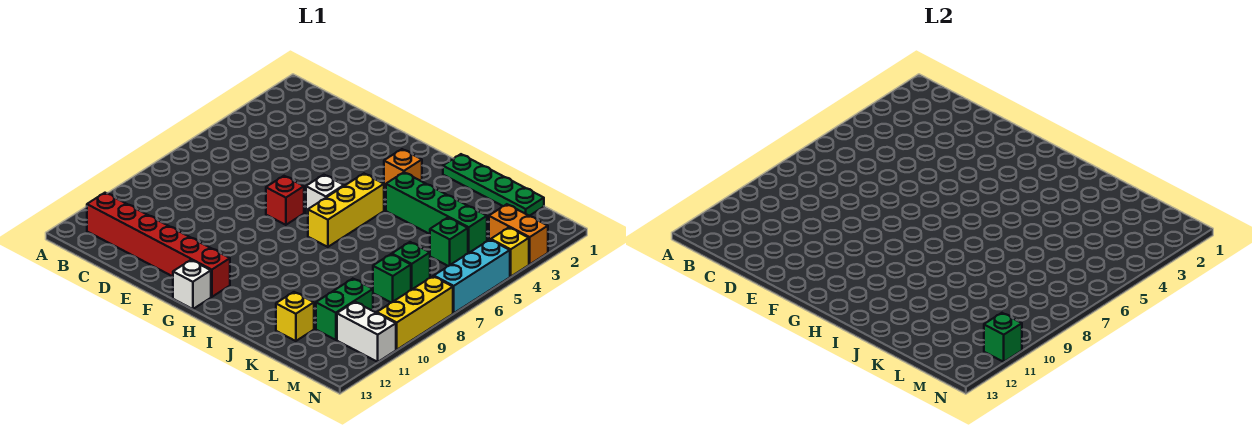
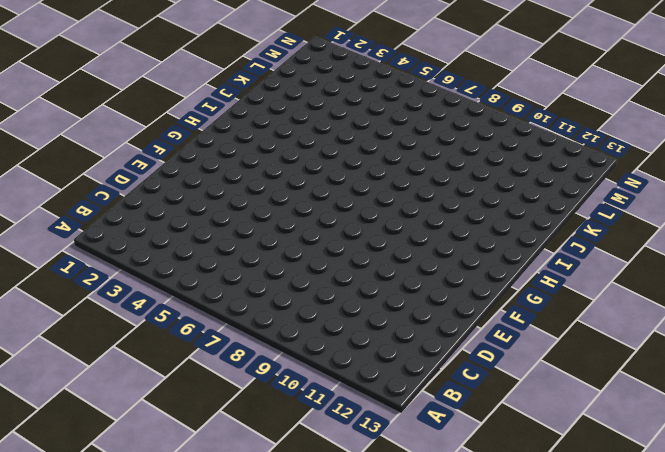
none -> red brick B12:G12 level 1
none -> red brick F7 level 1
none -> white brick G6 level 1

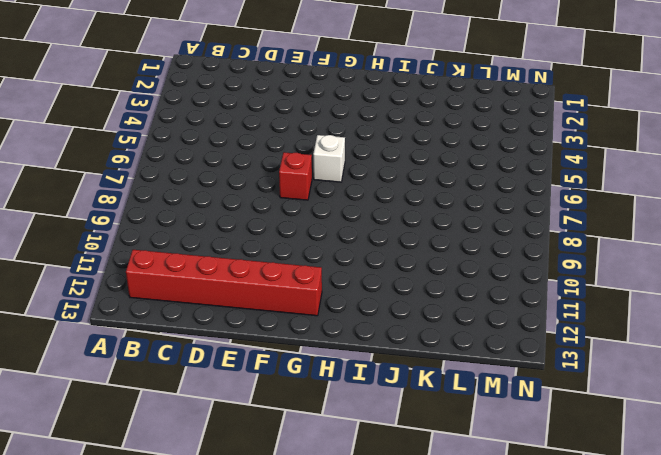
none -> white brick G13 level 1
none -> orange brick H3 level 1
none -> yellow brick H5:H7 level 1

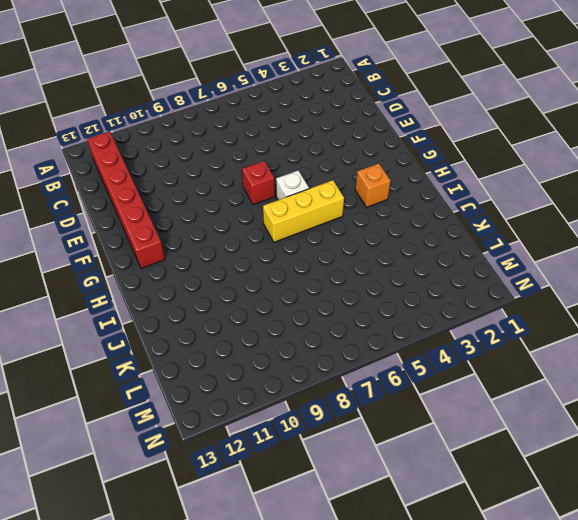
none -> white brick G13 level 1
none -> green plate I1:L1 level 1
none -> green brick I4:L4 level 1

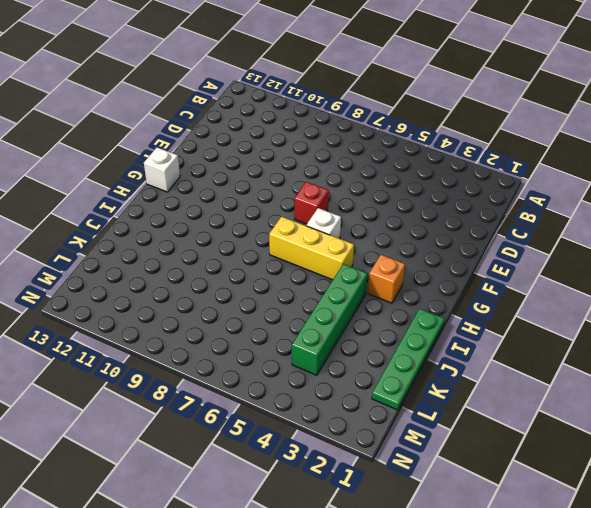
none -> red brick B12:G12 level 1
none -> yellow brick K12 level 1
none -> green brick L5 level 1

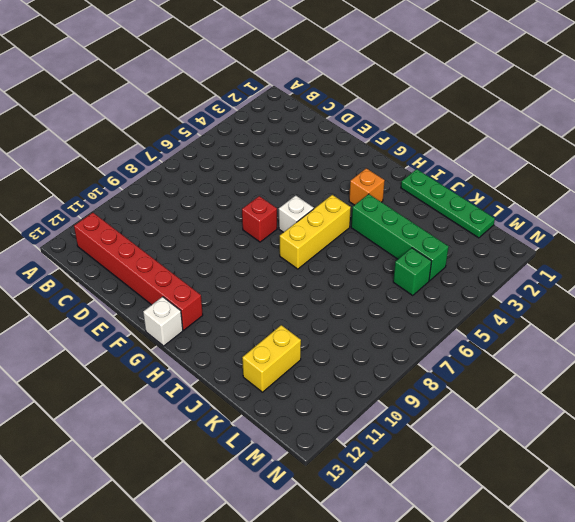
yellow brick K11:K12 level 1 -> yellow brick K12 level 1
none -> green brick L7 level 1
none -> green brick L8 level 1
none -> green brick L10:L11 level 1

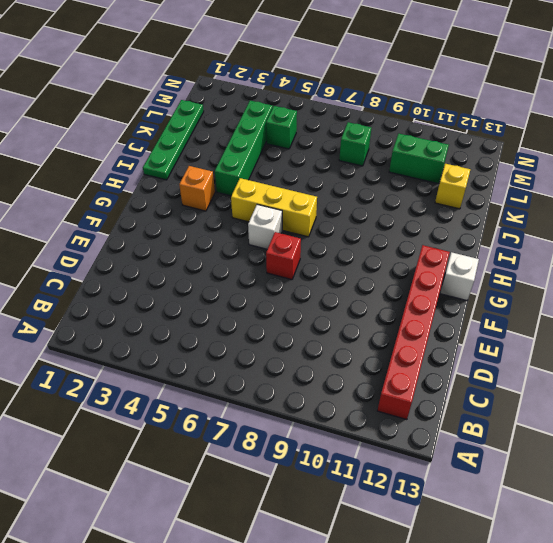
none -> green brick L7 level 1
none -> orange brick M3:N3 level 1
none -> white brick M11:N11 level 1

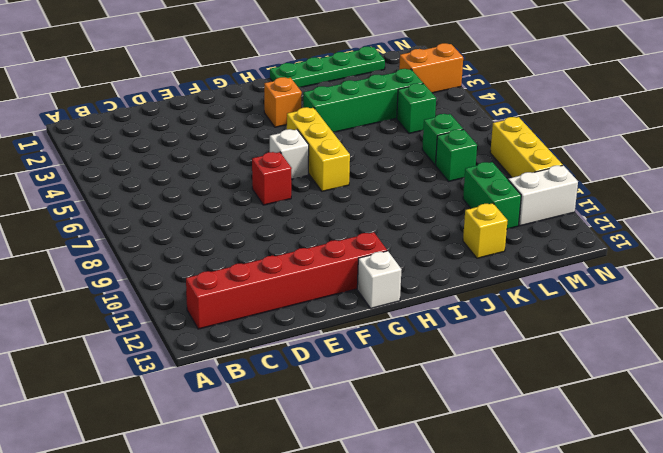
none -> yellow brick N4 level 1
none -> cyan brick N5:N7 level 1
none -> green brick N11 level 2

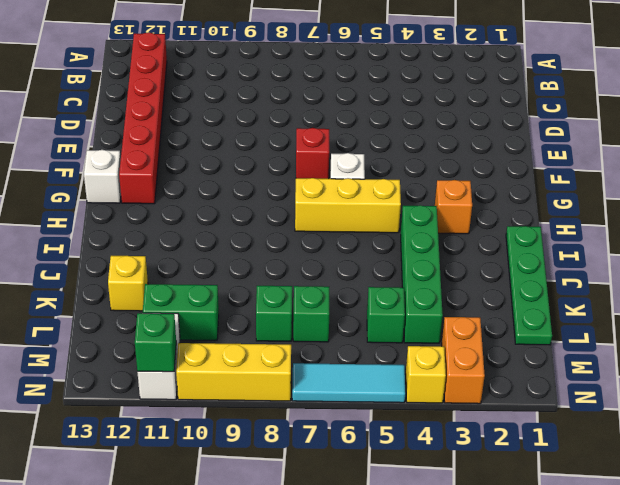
cyan tile N5:N7 level 1 -> cyan brick N5:N7 level 1

